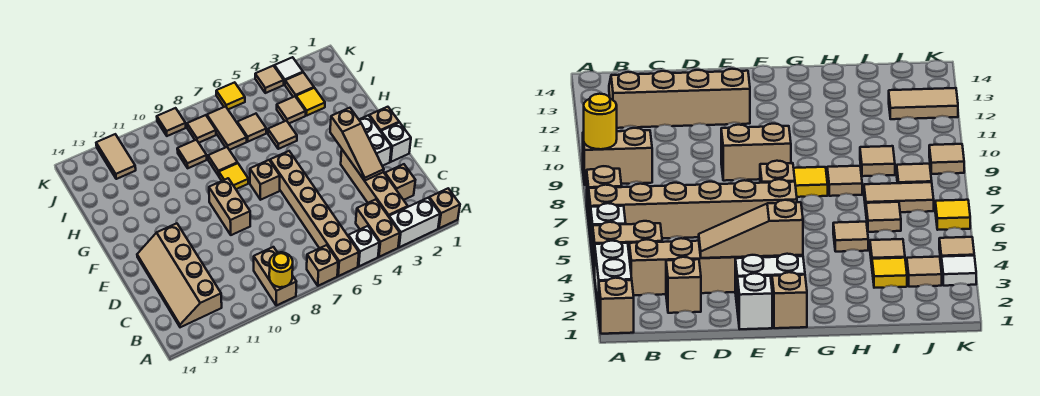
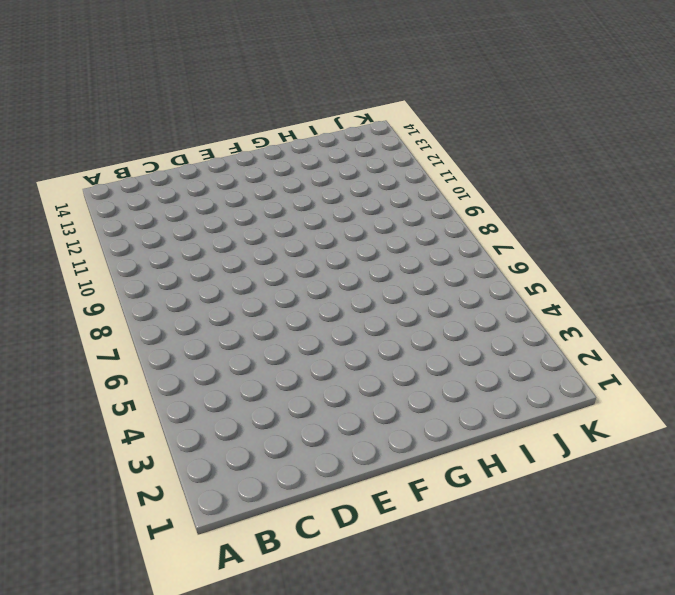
none -> tan brick A1 level 1
none -> white brick A2:A3 level 1
none -> tan brick A4:B4 level 1
none -> white brick A5 level 1

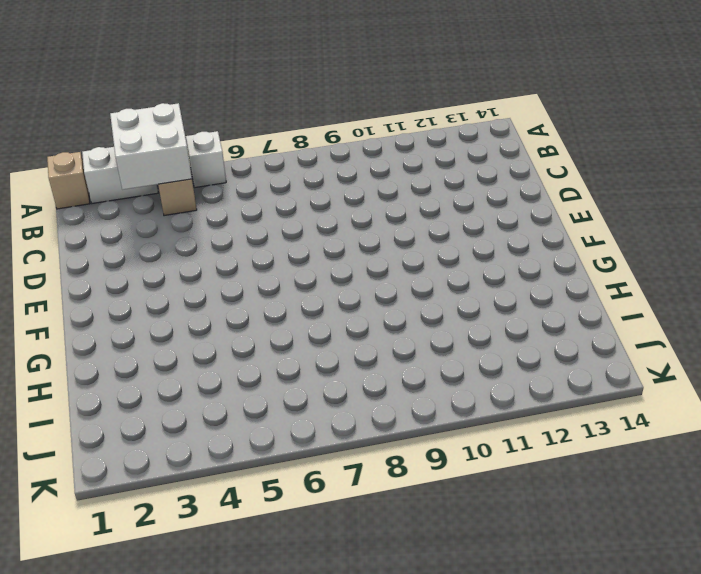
white brick A3:B4 level 2 -> none
none -> tan brick A6:F6 level 1
none -> tan brick A7 level 1
none -> tan brick A9:B9 level 1
none -> tan brick B3:E3 level 1

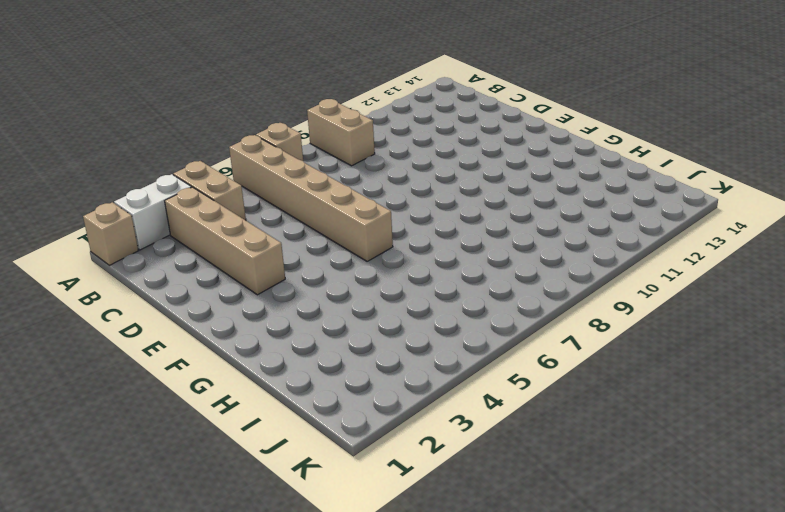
none -> white brick A5 level 1
none -> tan slope B12:E13 level 1 top 12
none -> tan brick C2 level 1
none -> white brick E1 level 1

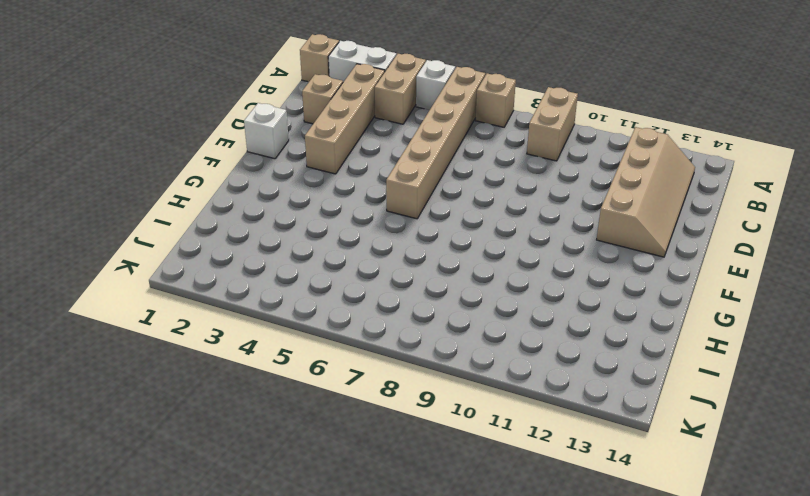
none -> white brick E2:F2 level 1
none -> tan brick E9:F9 level 1
none -> tan brick F1 level 1
none -> tan brick F7 level 1

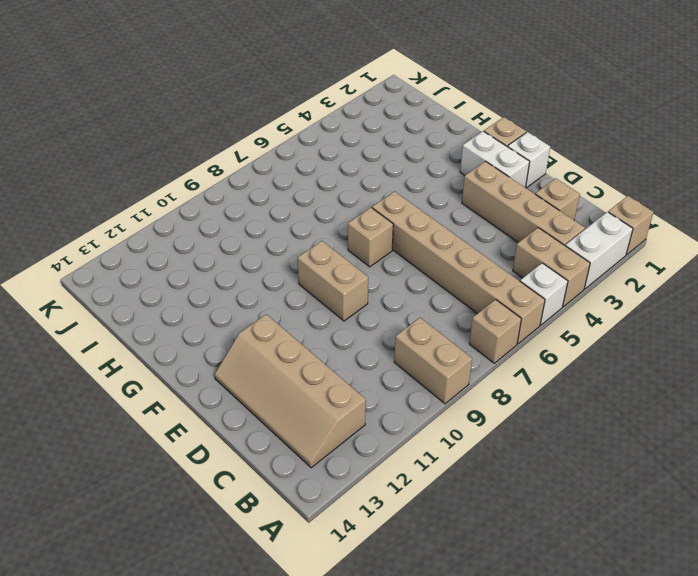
none -> yellow tile G8 level 1
none -> tan tile H5 level 1
none -> tan tile H8 level 1
none -> yellow tile I3 level 1

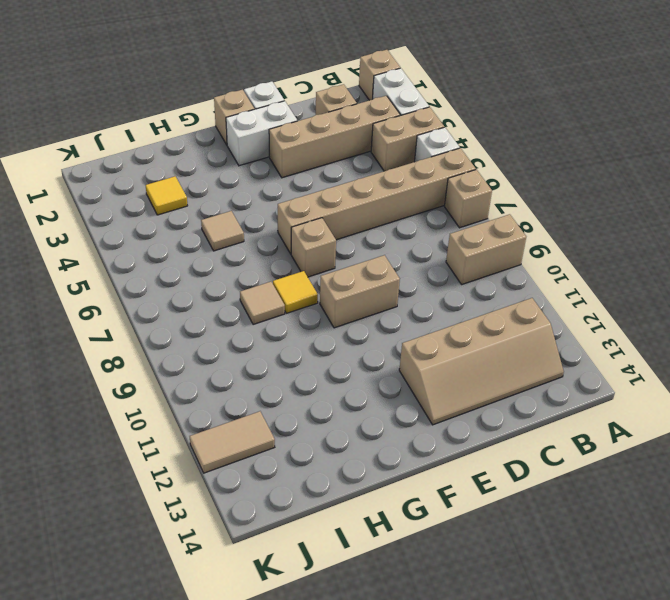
none -> tan tile I4 level 1
none -> tan tile I6 level 1
none -> tan tile I7:J7 level 1
none -> tan tile I9 level 1

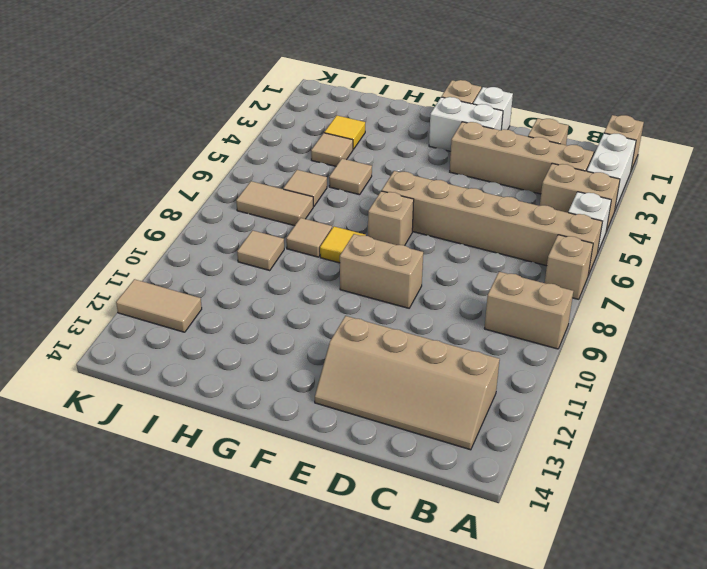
none -> tan tile J3 level 1
none -> tan tile J8 level 1
none -> white tile K3 level 1
none -> tan tile K4 level 1

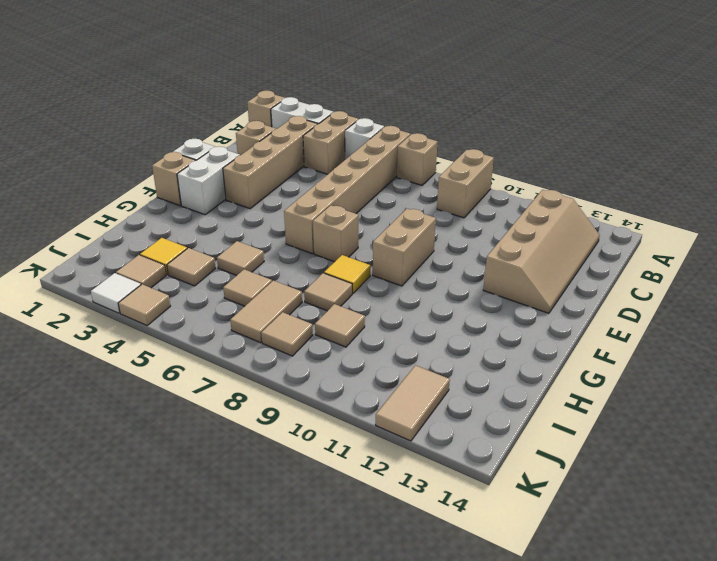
none -> yellow tile K6 level 1
none -> tan tile K9 level 1
none -> yellow round brick A9 level 2
none -> tan slope D3:F3 level 2 top F

